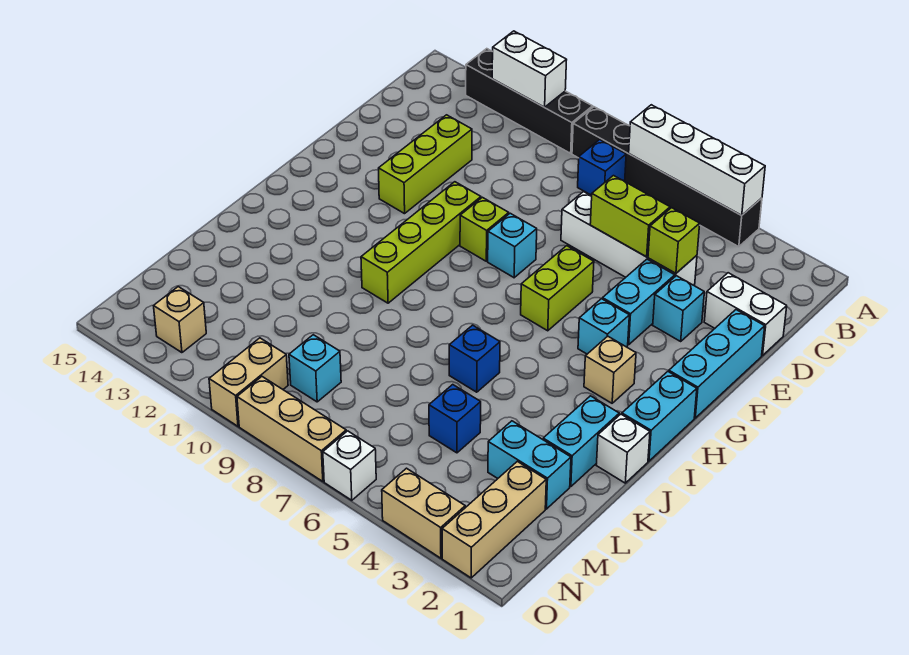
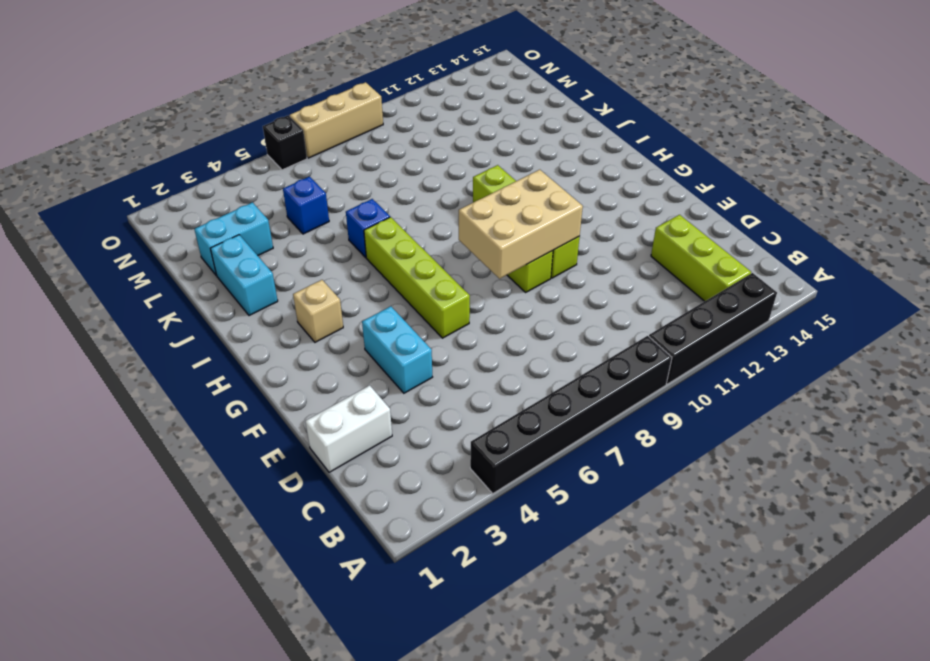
lime brick B13:D13 level 1 -> lime brick D12:F12 level 1
lime brick F6:I6 level 1 -> lime brick F6:G6 level 1
tan brick F8:G10 level 2 -> none
black brick O6 level 1 -> white brick O6 level 1
none -> blue brick B8 level 1
none -> white brick D4:D7 level 1
none -> cyan brick E1:G1 level 1
none -> cyan brick E3 level 1

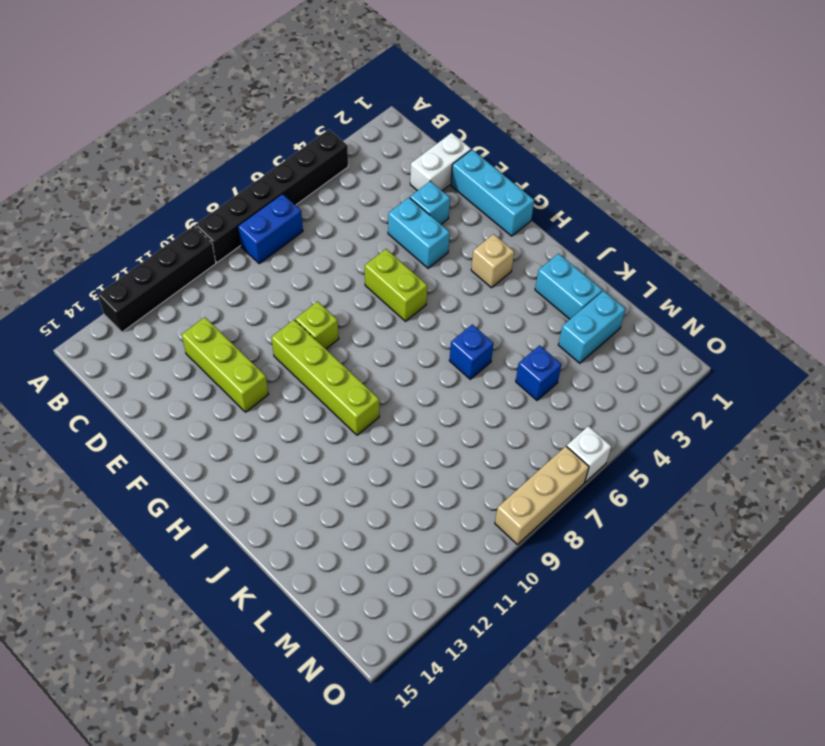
blue brick B7:B8 level 1 -> blue brick B8 level 1
none -> white brick D4:D7 level 1
none -> cyan brick F8 level 1
none -> cyan brick G4 level 1
none -> cyan brick H1:I1 level 1

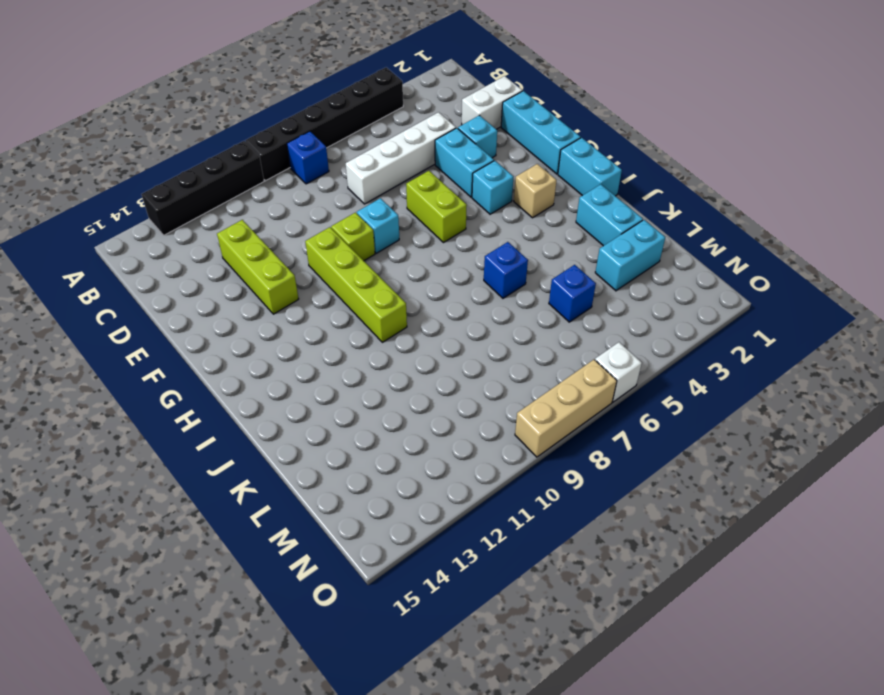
none -> white brick J1 level 1
none -> tan brick M2:O2 level 1
none -> cyan brick M9 level 1
none -> tan brick N10:O10 level 1

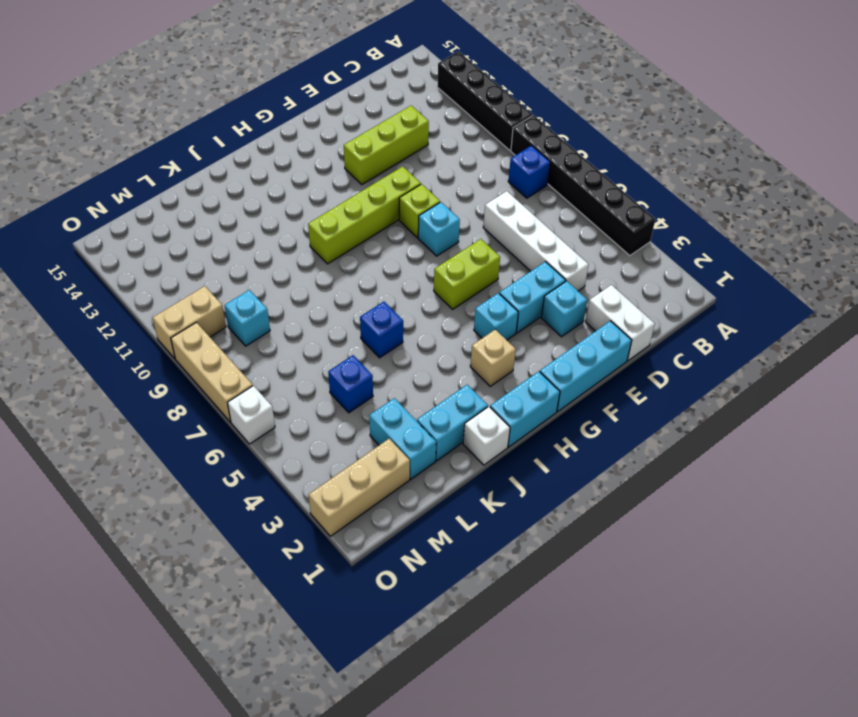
none -> tan brick N13 level 1
none -> tan brick O3:O4 level 1
none -> white brick A4:A7 level 2
none -> white brick A11:A12 level 2

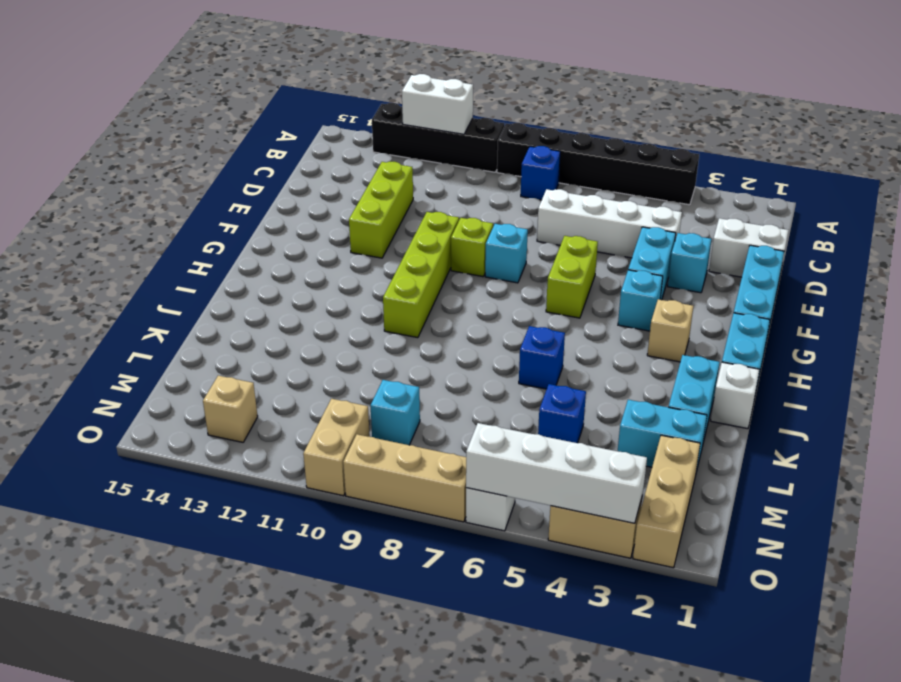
white brick O3:O6 level 2 -> white brick A4:A7 level 2
none -> lime brick D4 level 2
none -> lime brick D5:D6 level 2

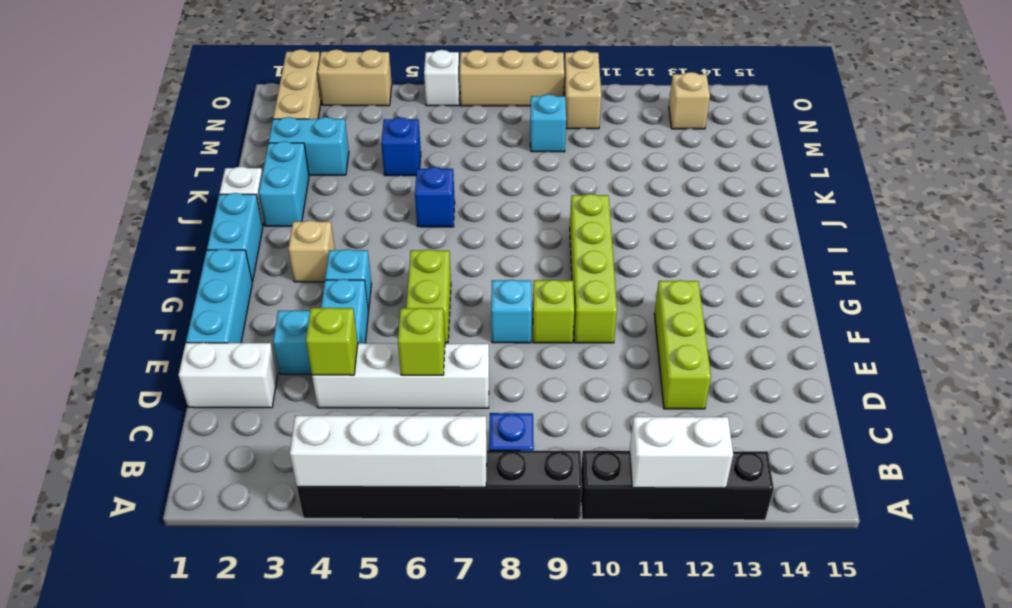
lime brick D6 level 2 -> lime brick D5:D6 level 2

